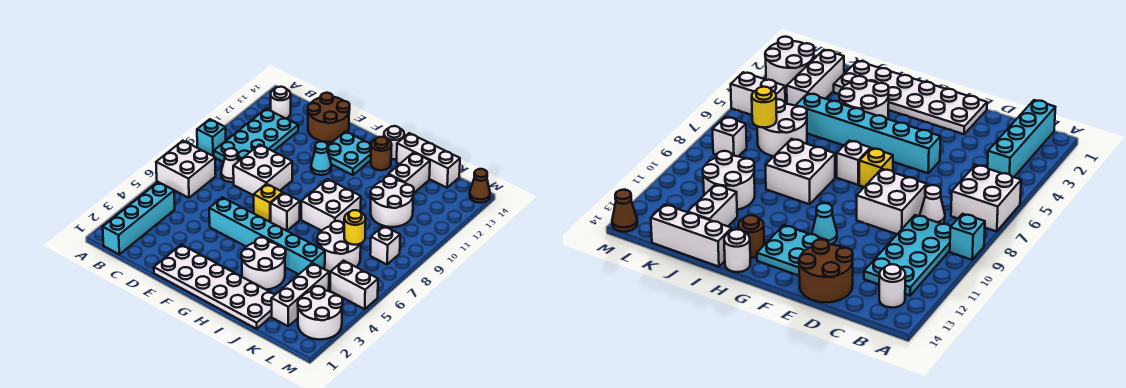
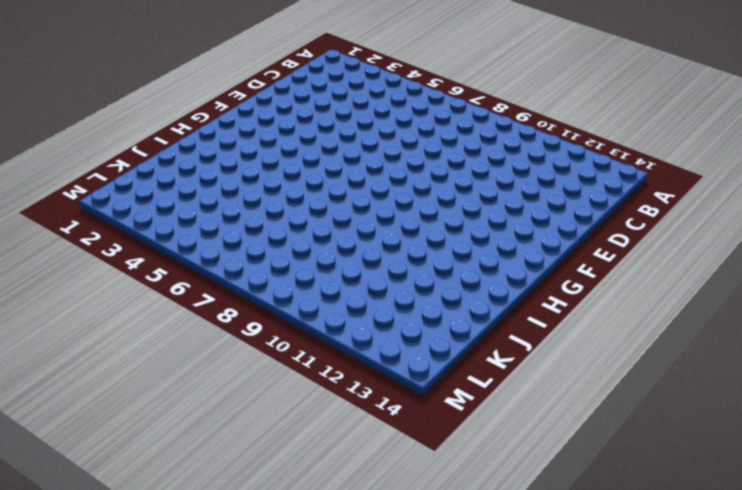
none -> white brick A6:B7 level 1
none -> cyan brick A9 level 1
none -> cyan brick B1:B4 level 1

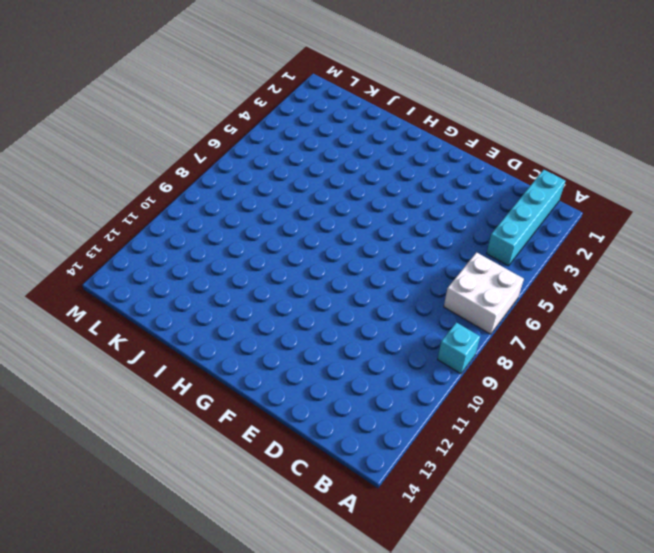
none -> cyan plate B9:C12 level 1
none -> white round brick B13 level 1
none -> white cone C8 level 1

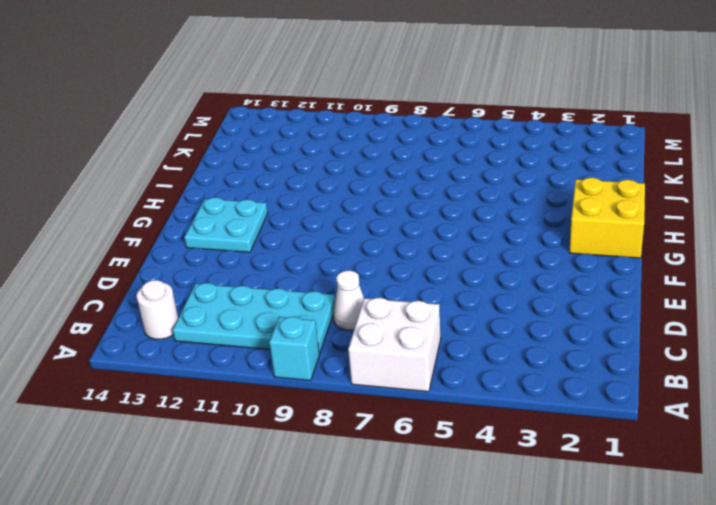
yellow brick G1:H2 level 1 -> white plate E1:J2 level 1
none -> cyan brick B1:B4 level 1
none -> white brick D8:E9 level 1
none -> brown round brick D13:E14 level 1

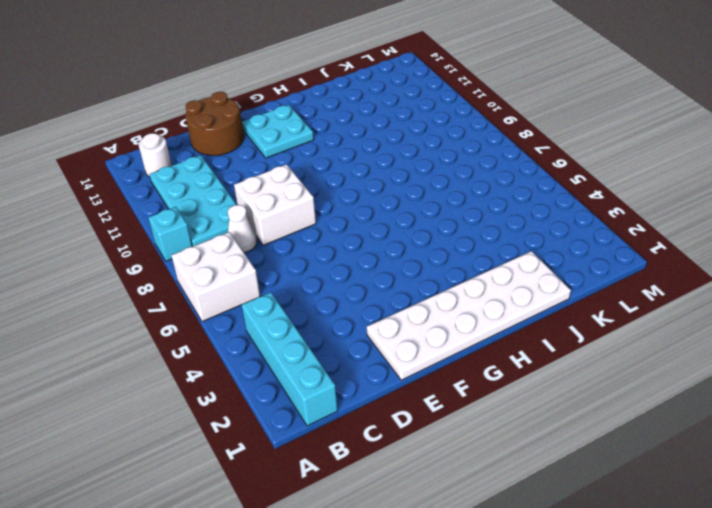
none -> cyan brick E5:J5 level 1
none -> yellow brick F7 level 1
none -> cyan cone F11 level 1

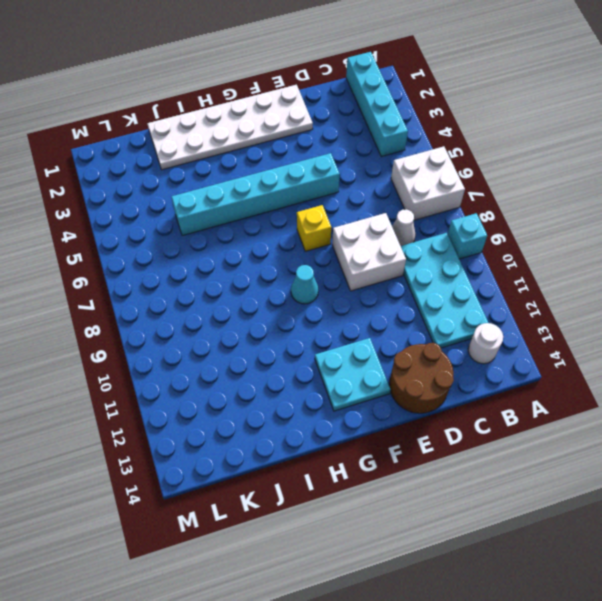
cyan cone G9 level 1 -> cyan cone F11 level 1
none -> white brick G7 level 1
none -> white round brick H3:I4 level 1
none -> white brick H8:I9 level 1

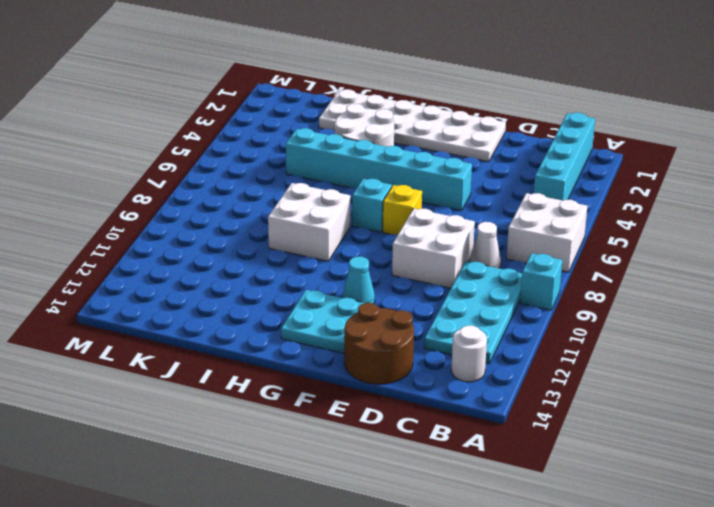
cyan brick G7 level 1 -> white brick G7 level 1
none -> brown round brick H13 level 1
none -> white round brick H14 level 1
none -> white brick I14:K14 level 1

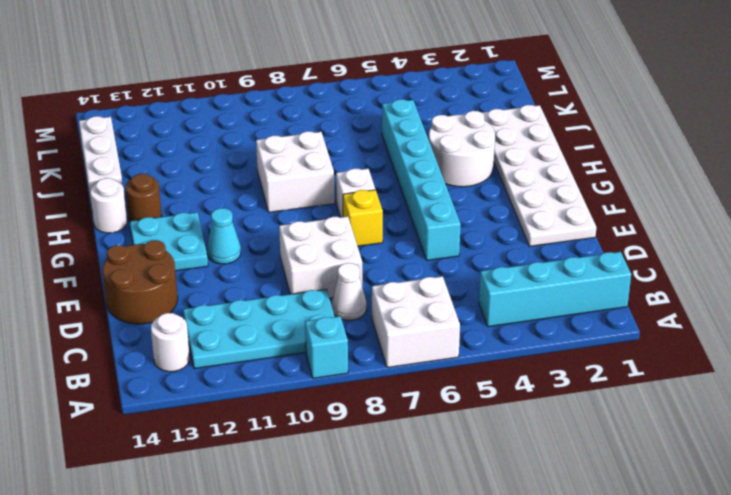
none -> white round brick J6:K7 level 1
none -> white round brick J10:K11 level 1
none -> white brick J12:J13 level 1

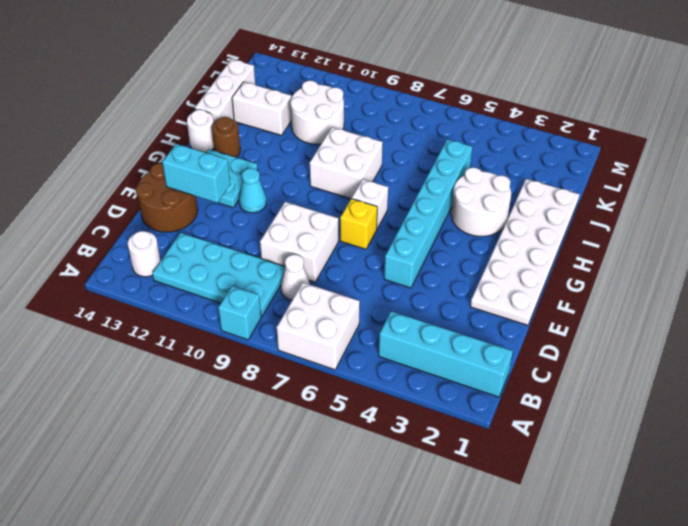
cyan brick E12:E13 level 2 -> none
none -> white round brick J6:K7 level 1
none -> white brick K2:K4 level 1
none -> white round brick L2:M3 level 1

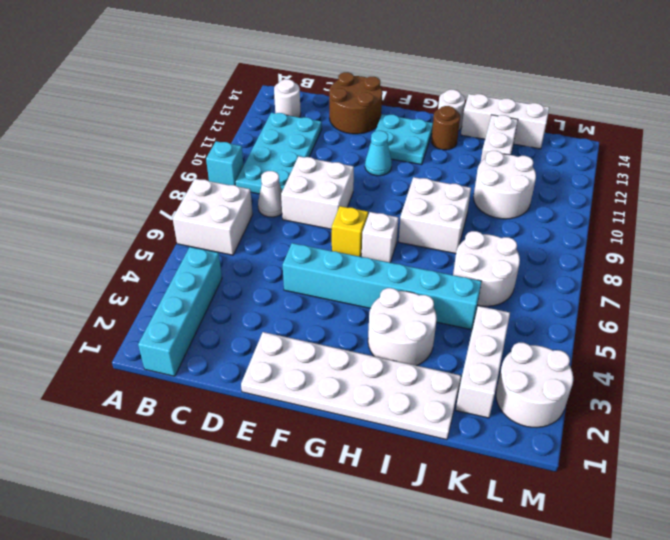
none -> white brick L5:M5 level 1
none -> white brick L8 level 1
none -> brown cone M14 level 1

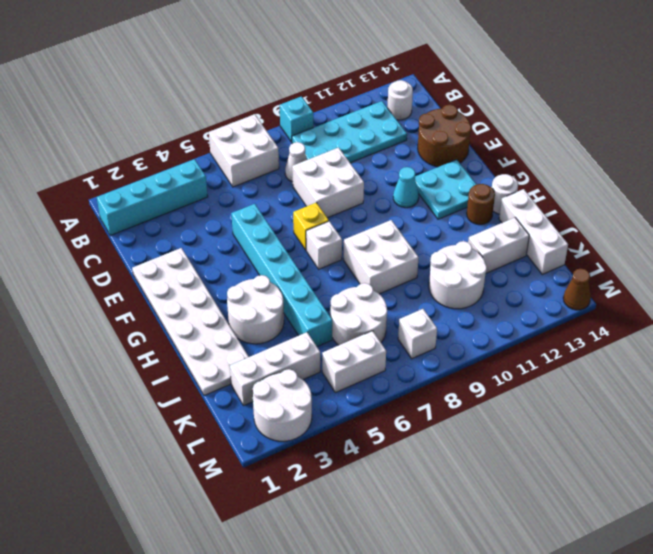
white brick L5:L6 level 1 -> white brick L5:M5 level 1
none -> yellow round brick K7 level 2

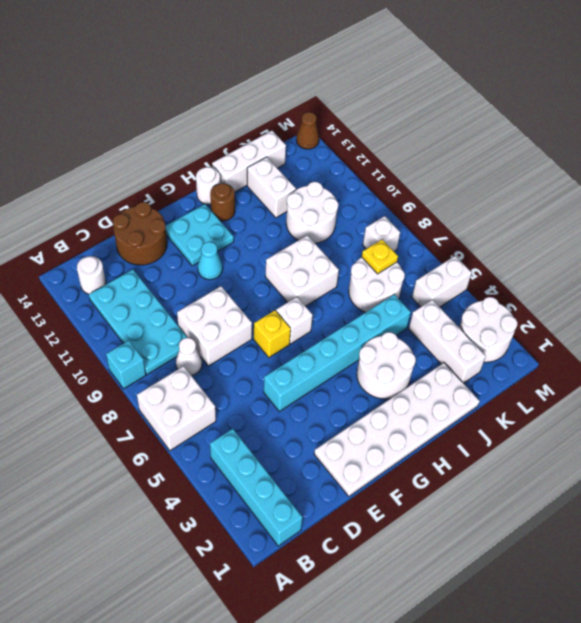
yellow plate K7 level 2 -> yellow round brick K7 level 2

